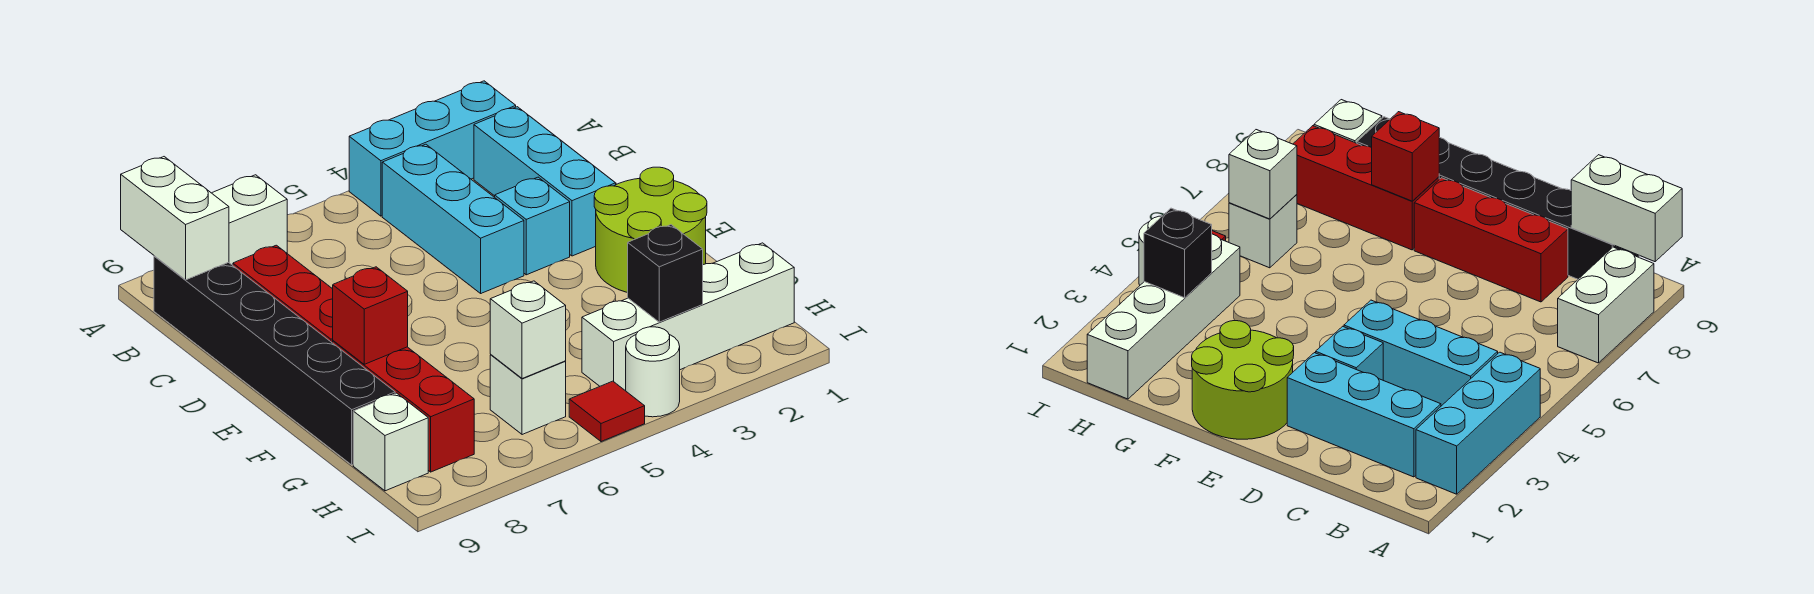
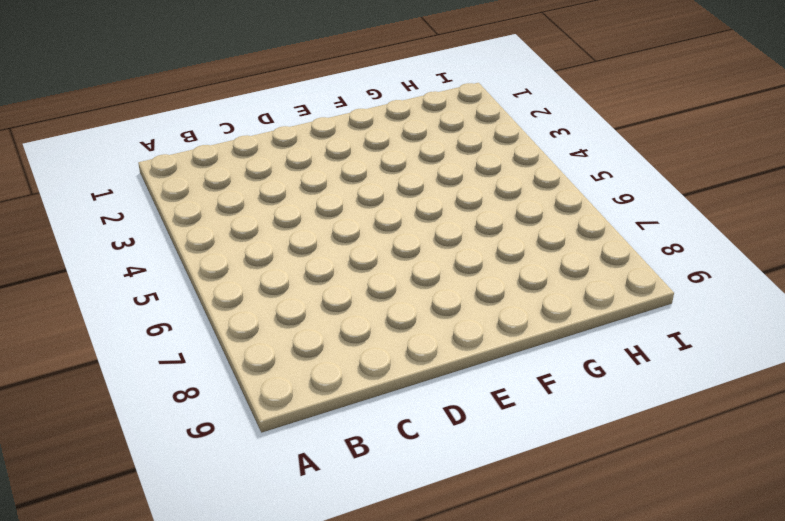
none -> cyan brick A2:A4 level 1
none -> white brick A7:A8 level 1
none -> cyan brick B2:D2 level 1

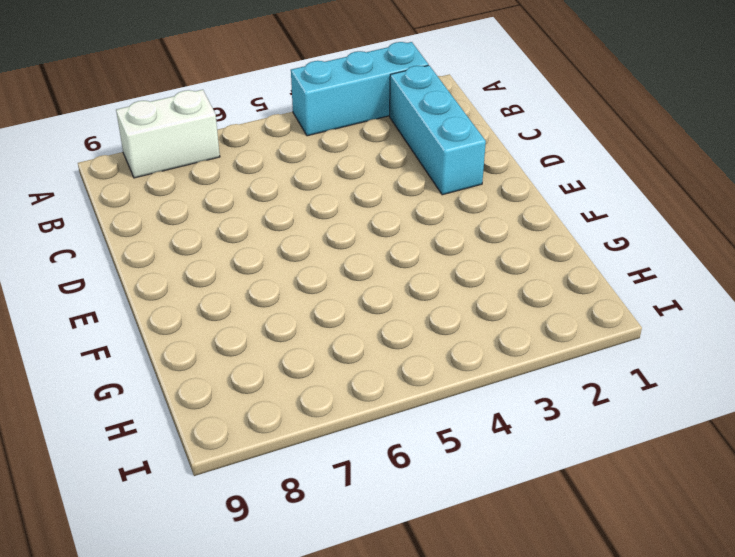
none -> cyan brick B4:D4 level 1
none -> black brick B9:G9 level 1
none -> red brick C8:E8 level 1

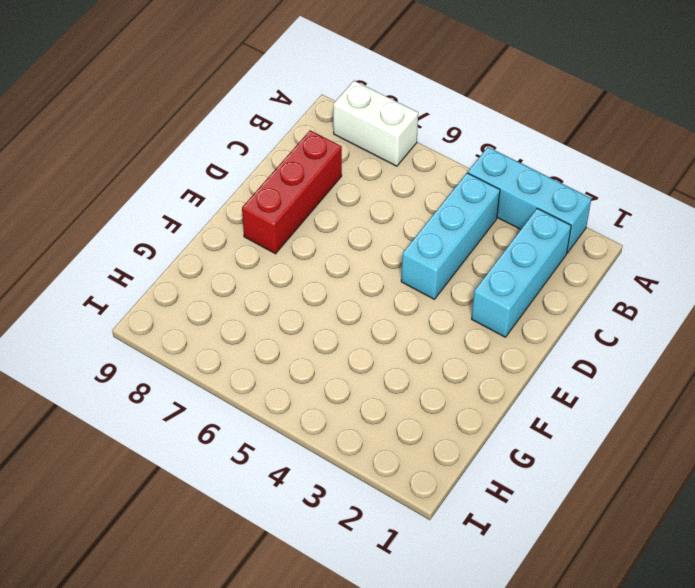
none -> black brick B9:G9 level 1
none -> cyan brick D3 level 1
none -> lime round brick E1:F2 level 1

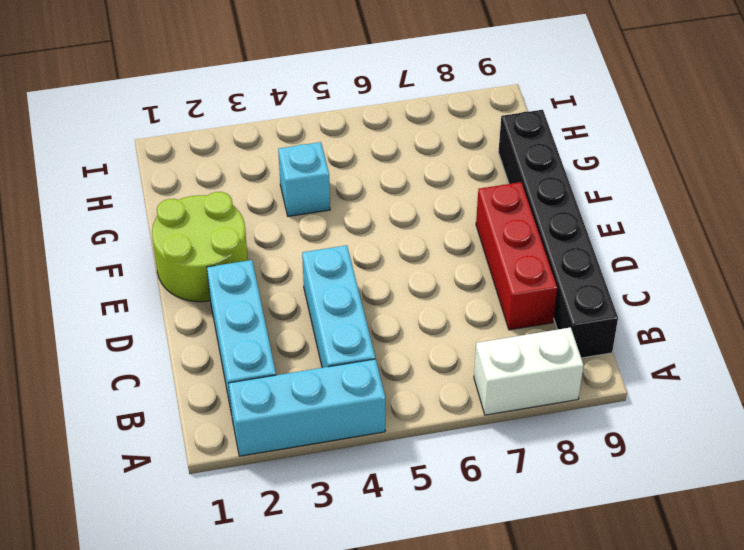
cyan brick G4 level 1 -> cyan brick D3 level 1
none -> red brick F8:H8 level 1
none -> white brick H1:H4 level 1
none -> white brick H6 level 1

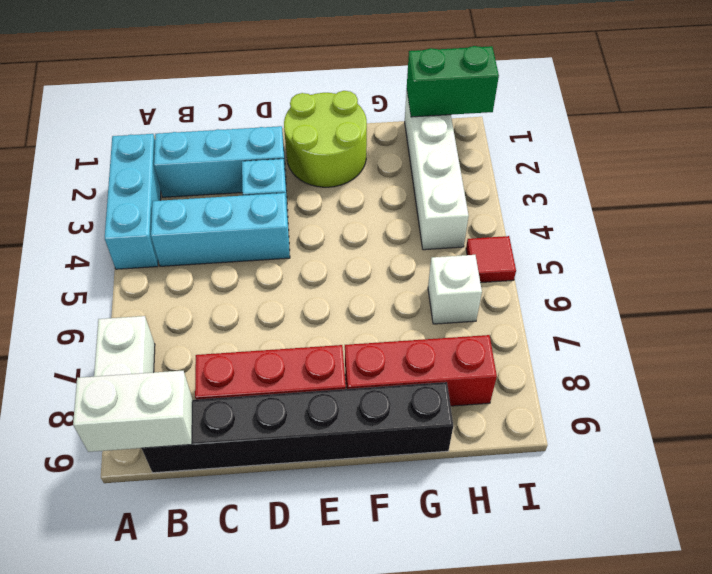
green brick H1:I1 level 2 -> none
none -> white brick H9 level 1
none -> white round brick I4 level 1
none -> red brick F8 level 2

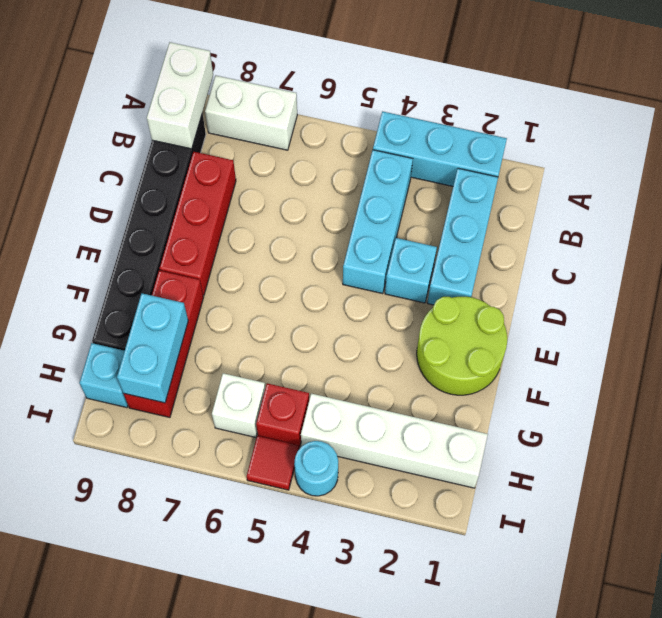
cyan brick G8:H8 level 2 -> none
red brick H5 level 1 -> red brick F8 level 2
cyan brick H9 level 1 -> white brick H9 level 1
cyan round brick I4 level 1 -> white round brick I4 level 1
none -> black brick H3 level 2
none -> white brick H6 level 2

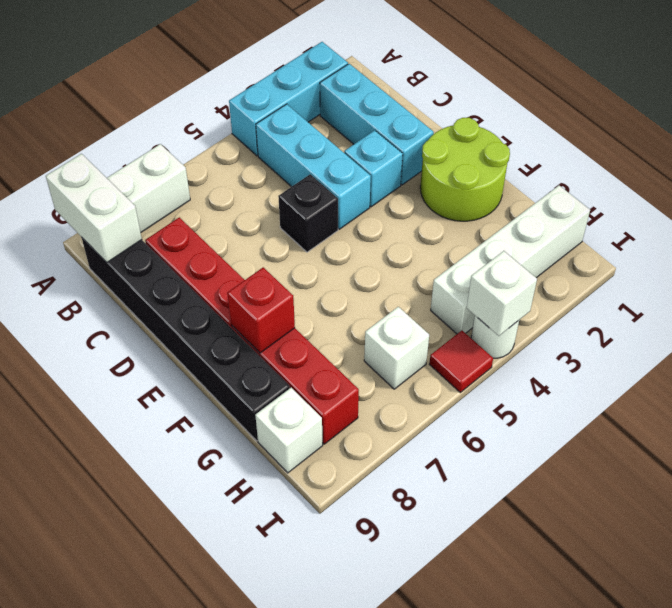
black brick D5 level 1 -> black brick H3 level 2
white brick I4 level 2 -> white brick H6 level 2

